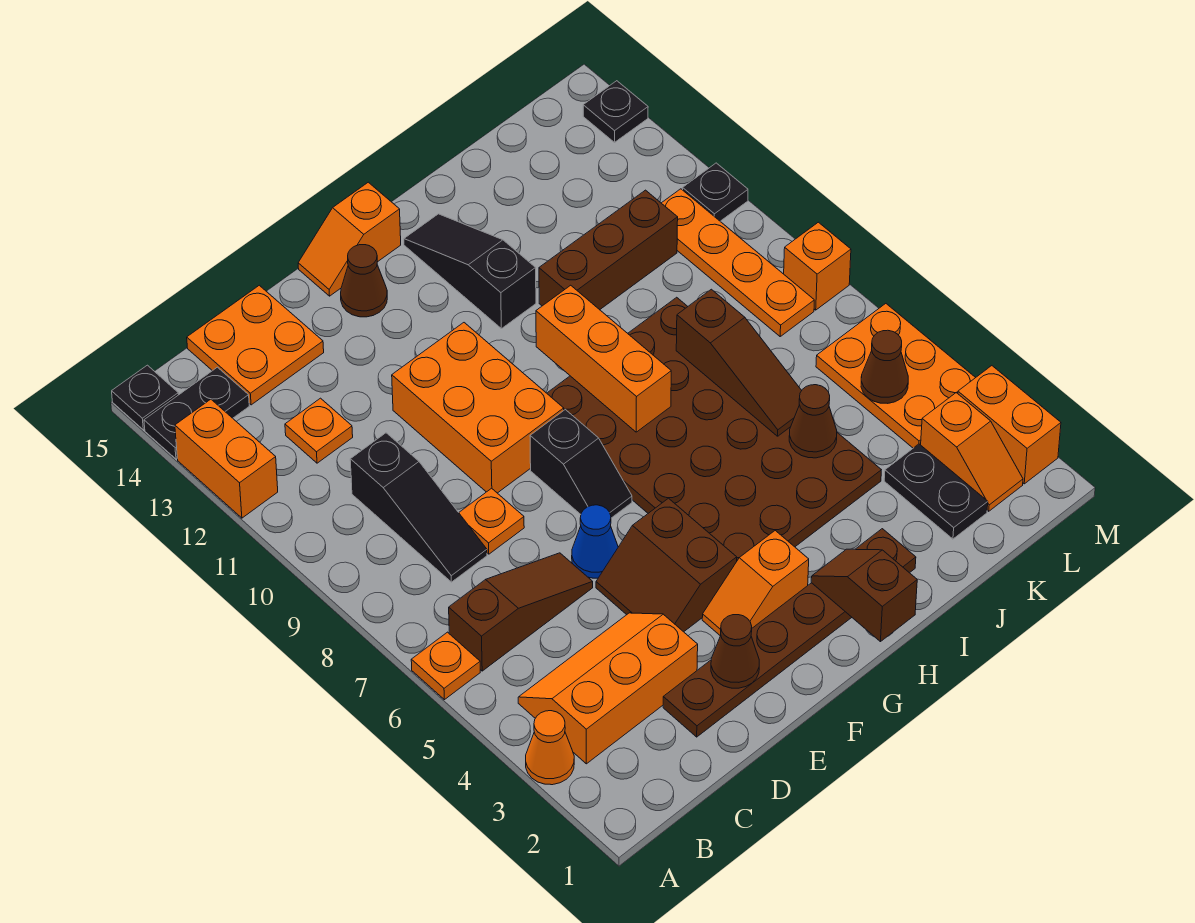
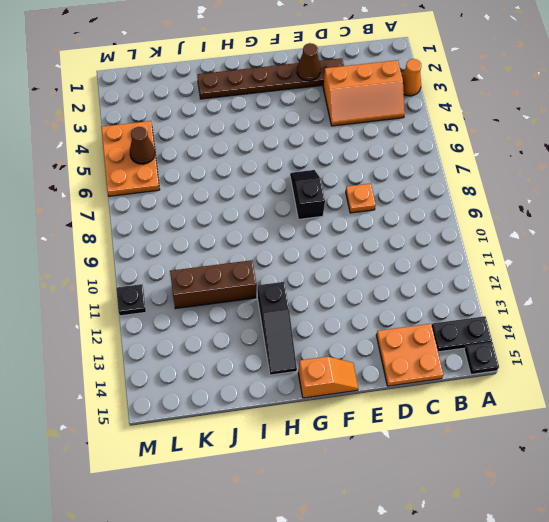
none -> orange plate A6 level 1
none -> orange brick A12:A13 level 1
none -> brown slope B6:D6 level 1 top B
none -> black slope C8:C10 level 1 top 10

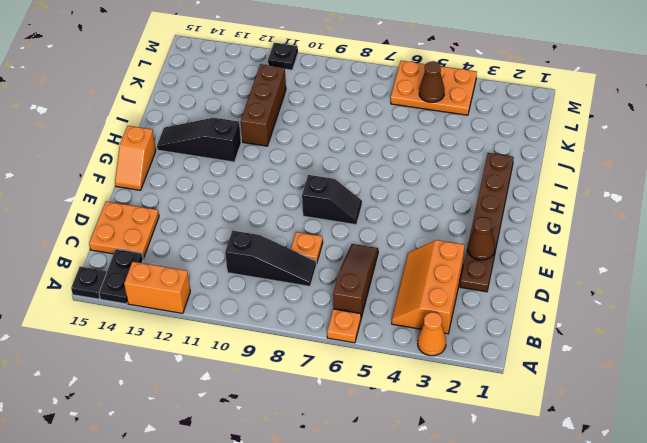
none -> orange plate C12 level 1
none -> brown slope E4:F5 level 1 top F
none -> blue cone E6 level 1
none -> orange brick E9:F11 level 1

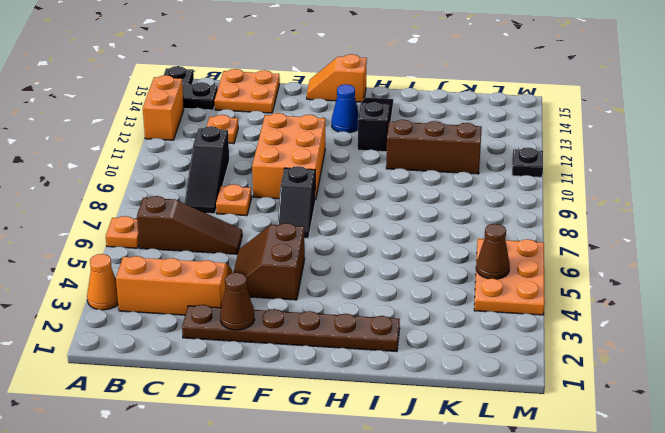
blue cone G13 level 1 -> blue cone E6 level 1
none -> orange slope F3:G3 level 1 top G
none -> brown cone F14 level 1
none -> brown plate G4:J9 level 1
none -> black plate K2:K3 level 1

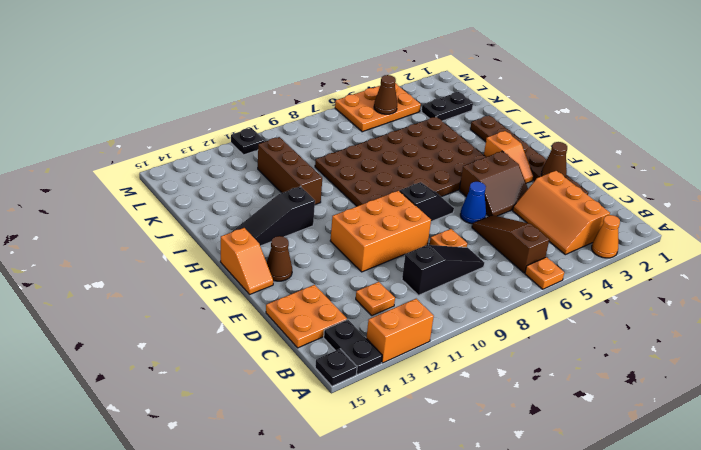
none -> orange slope L2:L3 level 1 top 3
none -> orange plate L8:L11 level 1
none -> orange brick M2:M3 level 1
none -> orange brick M8 level 1

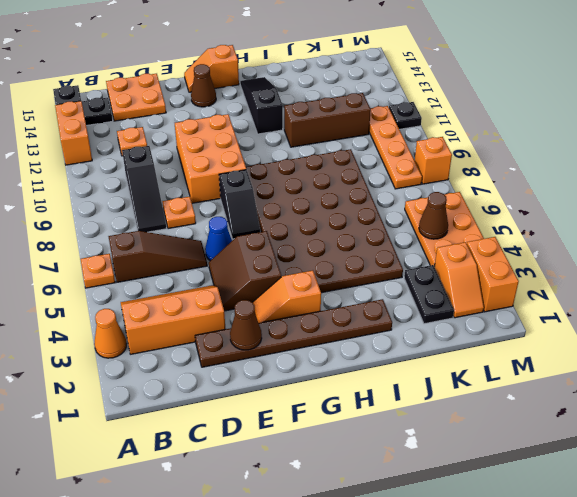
none -> black plate M14 level 1
none -> brown slope H1:H2 level 2 top 1
none -> orange brick H8:H10 level 2
none -> brown cone J5 level 2

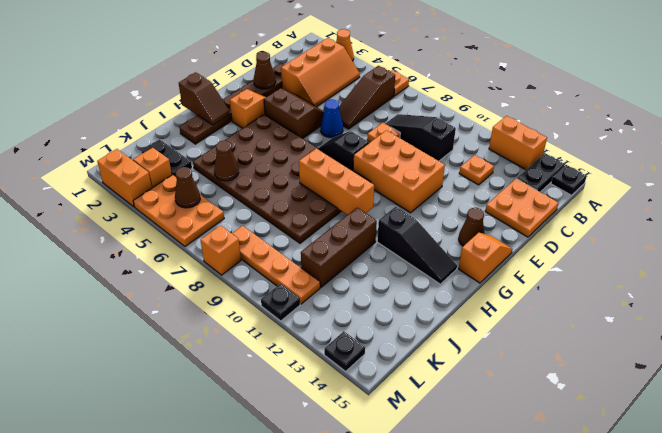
none -> brown slope J6:J8 level 2 top 8

